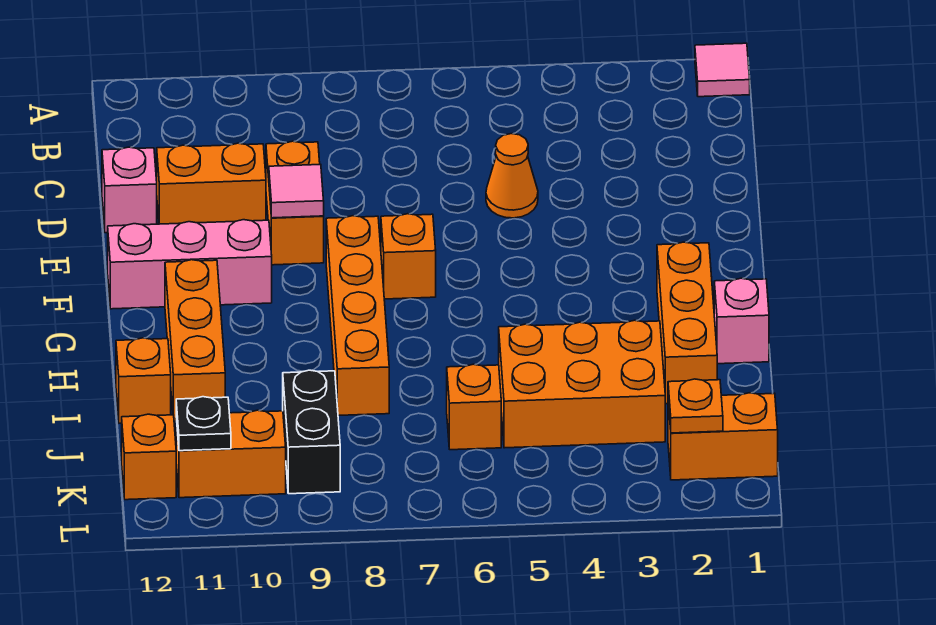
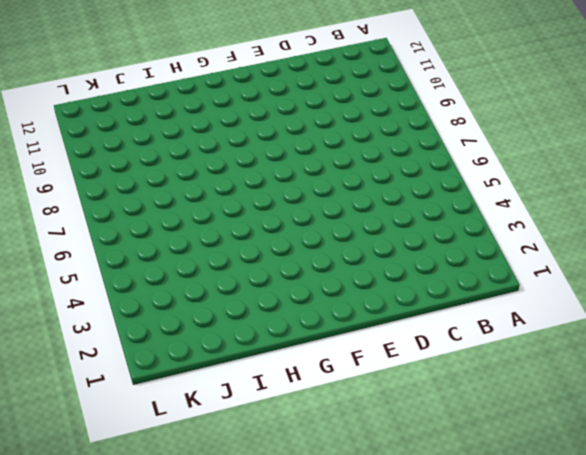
none -> pink tile A1 level 1
none -> orange cone D5 level 1
none -> orange brick D9:E9 level 1

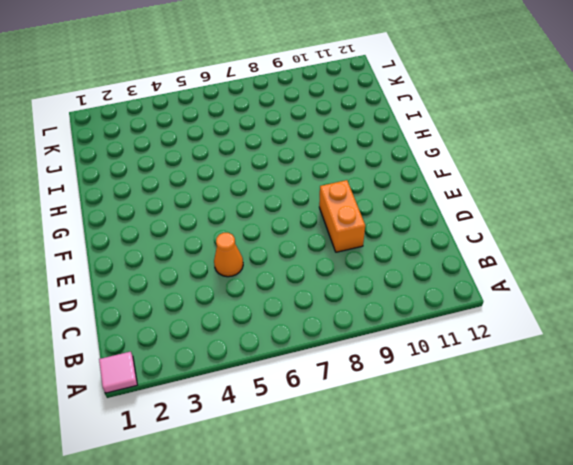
none -> orange brick D10:D11 level 1
none -> pink brick D12 level 1
none -> orange brick F7 level 1

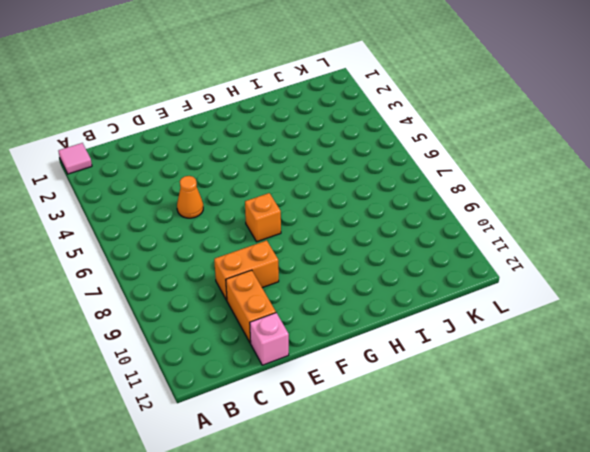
none -> orange brick F8:I8 level 1
none -> pink brick F10:F12 level 1
none -> orange brick G2:I2 level 1

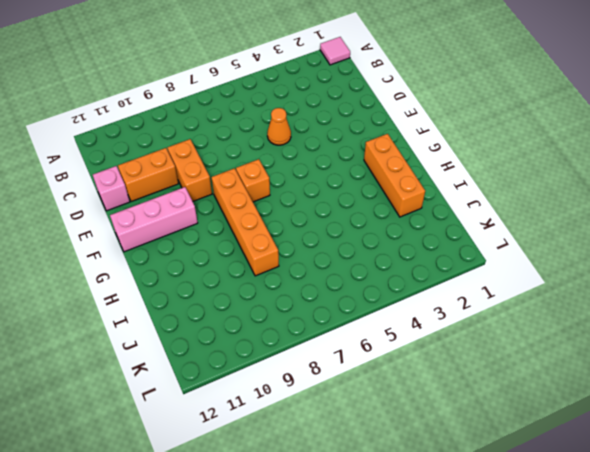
none -> orange brick G11:I11 level 1
none -> pink brick H1 level 1
none -> orange brick I3:J5 level 1

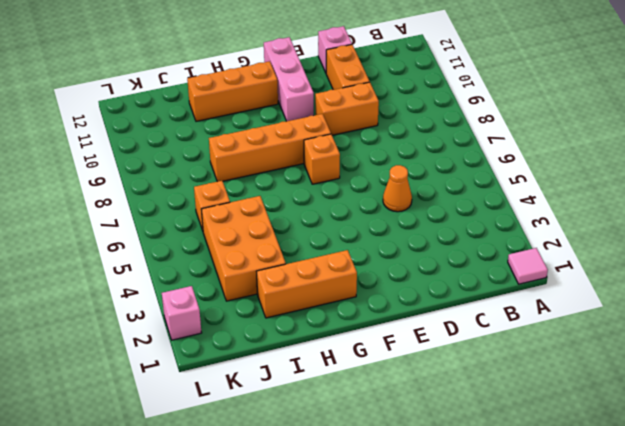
pink brick L2 level 1 -> pink brick H1 level 1
none -> orange brick I12 level 1
none -> black brick J9:K9 level 1
none -> orange brick K1:K2 level 1

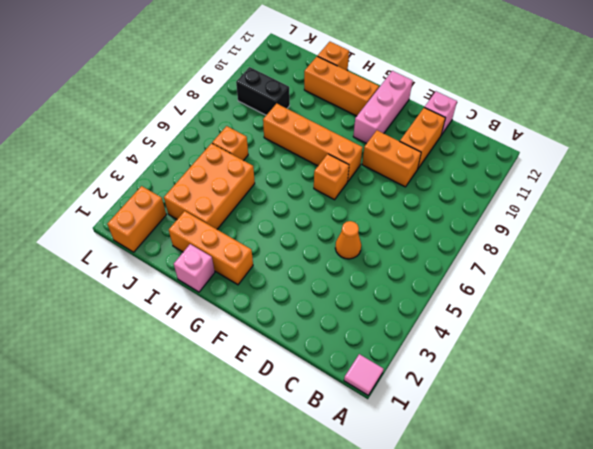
none -> orange brick K10:K11 level 1
none -> orange brick K12 level 1
none -> pink tile E9 level 2

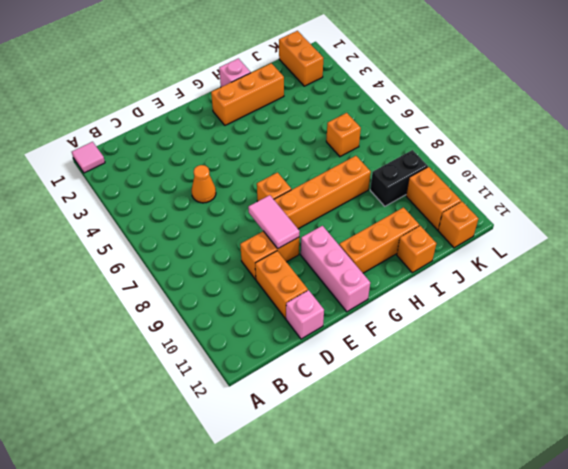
pink tile E8:E9 level 2 -> pink tile E9 level 2
none -> orange brick I3:J5 level 1
none -> orange plate K2 level 2
none -> black plate K11 level 2

